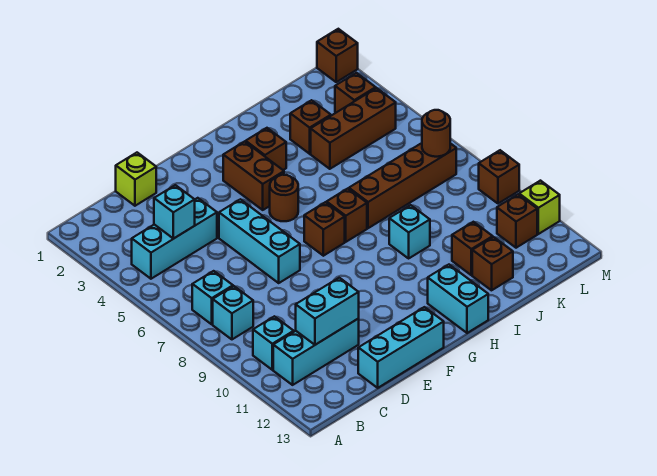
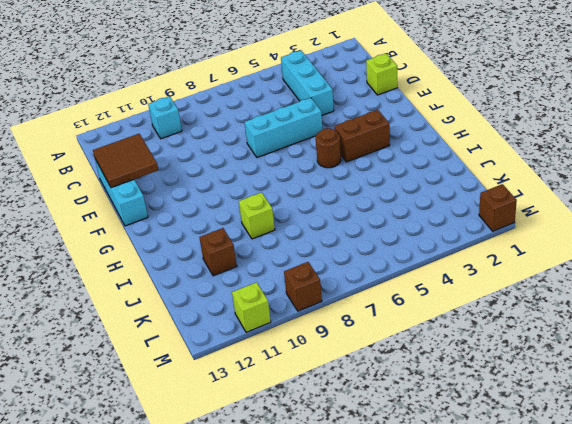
brown tile D12:E13 level 2 -> none
lime brick I9 level 1 -> cyan brick I9 level 1
none -> cyan brick B7 level 1
none -> cyan brick B8 level 1
none -> cyan brick B11:D11 level 1

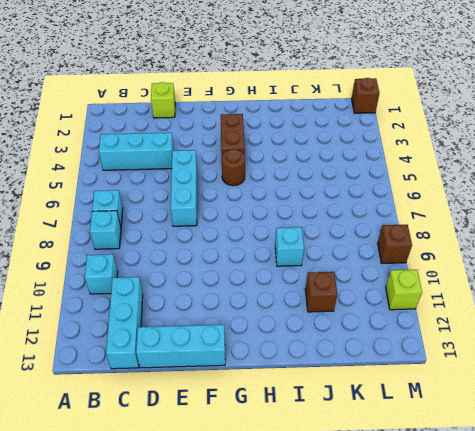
cyan brick C11:C13 level 1 -> cyan brick B11:D11 level 1
none -> brown brick G7 level 1
none -> brown brick H3 level 1
none -> brown brick H7 level 1

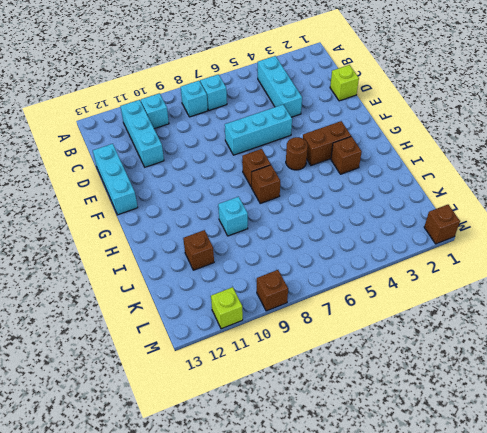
none -> cyan brick H12:H13 level 1
none -> brown brick I7:L7 level 1
none -> brown brick J3 level 1

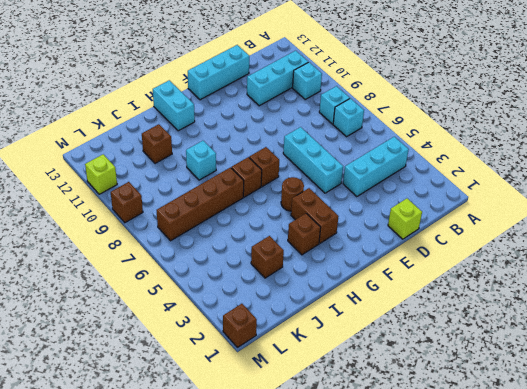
none -> brown brick J4:L4 level 1
none -> brown brick J12 level 1
none -> brown brick L3 level 1

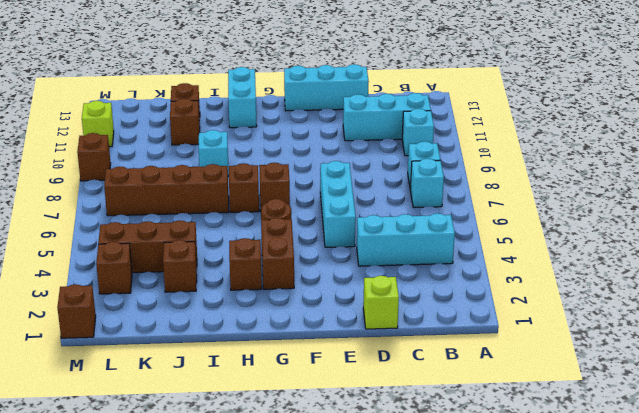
none -> brown brick L11 level 1
none -> cyan brick C4 level 2
none -> cyan brick C11:D11 level 2

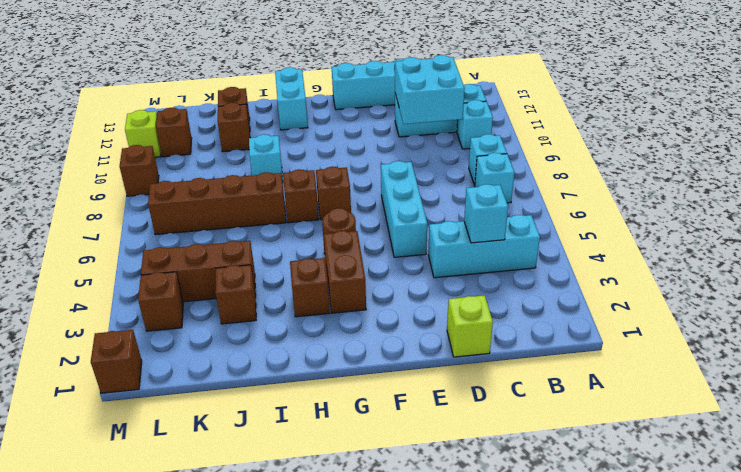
cyan brick C10:D11 level 2 -> cyan brick C11:D11 level 2
none -> brown round brick L7 level 2

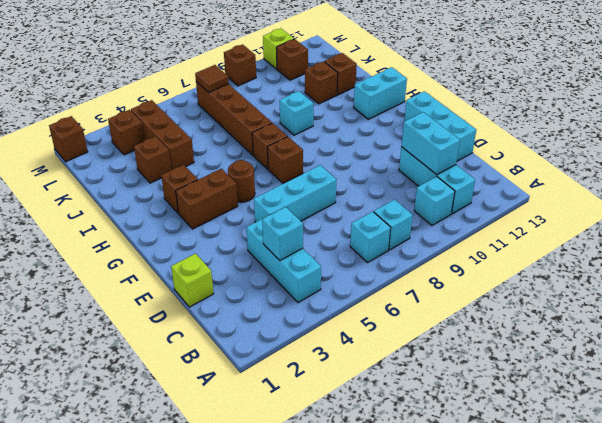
brown tile L7 level 2 -> brown round brick L7 level 2

